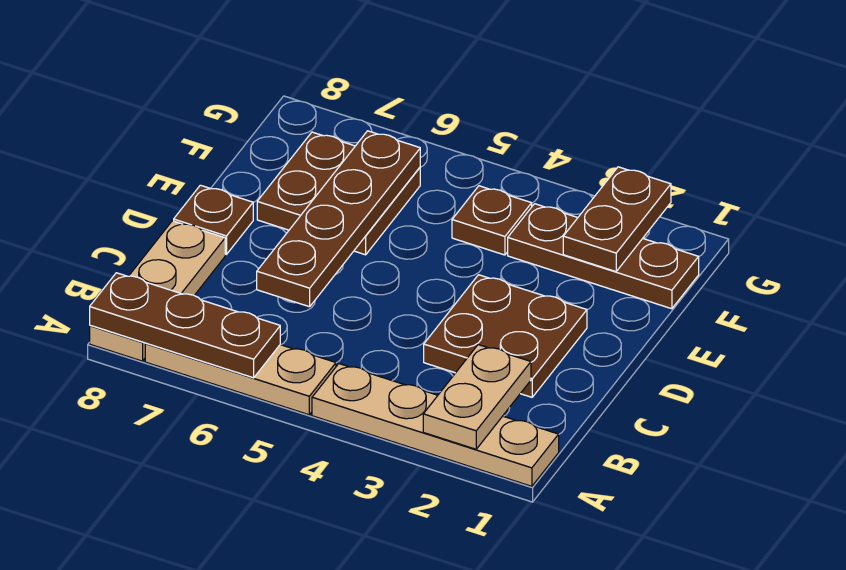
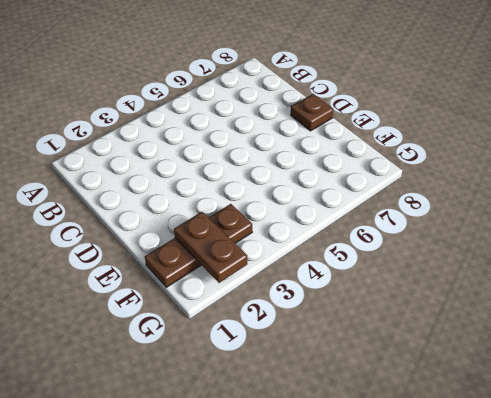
none -> tan plate A1:A4 level 1
none -> tan plate A5:A7 level 1
none -> tan plate A8:C8 level 1

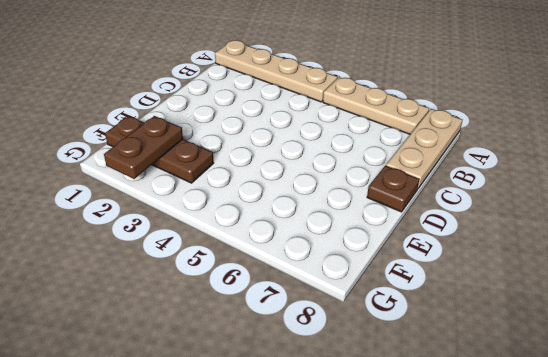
none -> brown plate C2:D3 level 1
none -> brown plate E6:F7 level 1
none -> brown plate F4 level 1

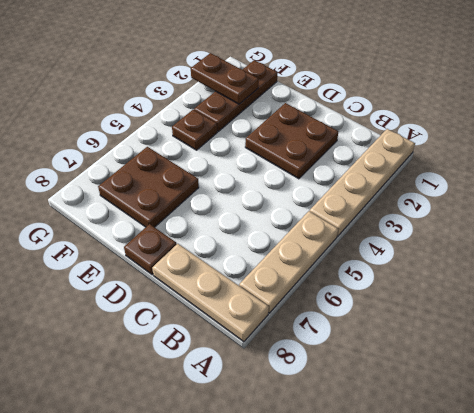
none -> tan plate A2:B2 level 2
none -> brown plate A6:A8 level 2
none -> brown plate C6:F6 level 2

